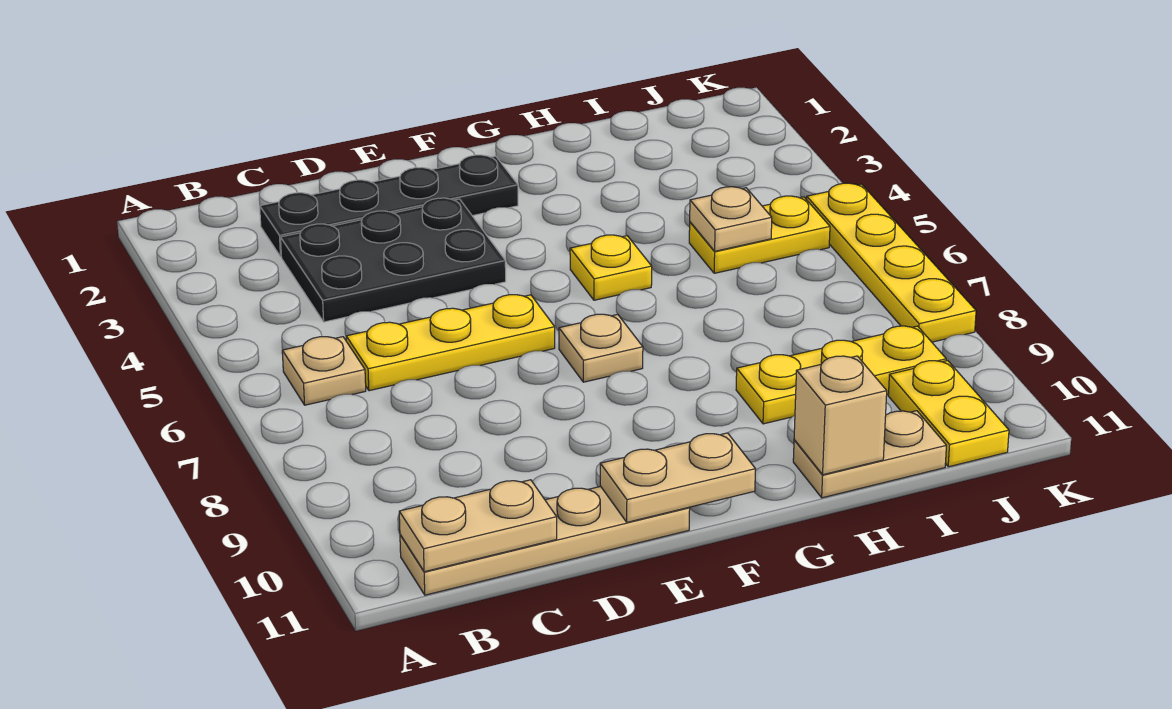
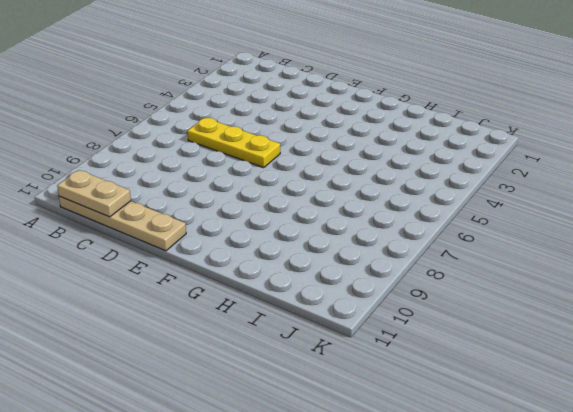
none -> tan plate B6 level 1
none -> black plate C2:F2 level 1
none -> black plate C3:E4 level 1

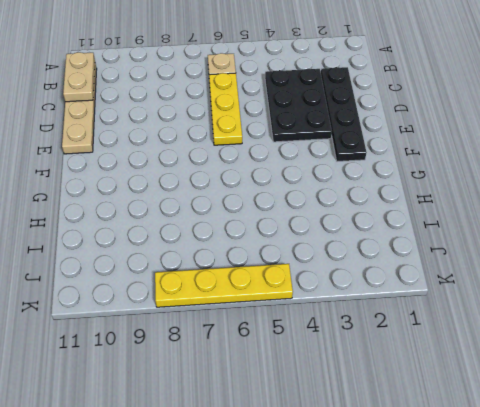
none -> tan plate F7 level 1
none -> yellow plate G5 level 1
none -> yellow plate H9:J9 level 1

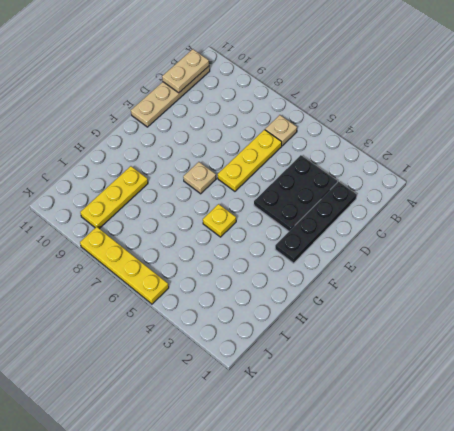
none -> tan plate H11:I11 level 1
none -> yellow plate I5:J5 level 1
none -> yellow plate J10:J11 level 1

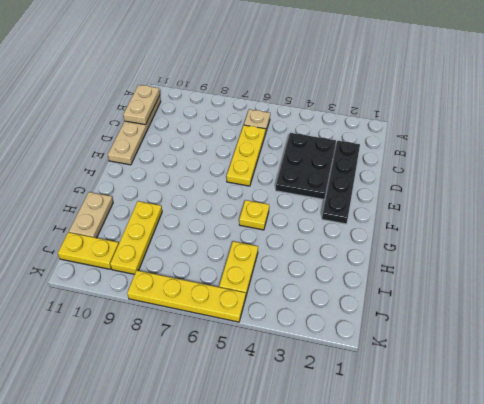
none -> tan plate F7 level 1
none -> tan plate E11:F11 level 2
none -> tan brick H11 level 2

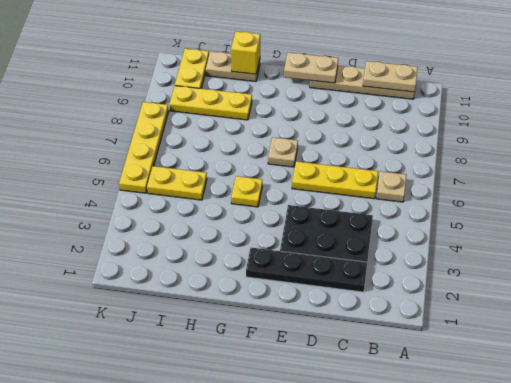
yellow brick H11 level 2 -> tan brick H11 level 2
none -> tan plate I5 level 2

